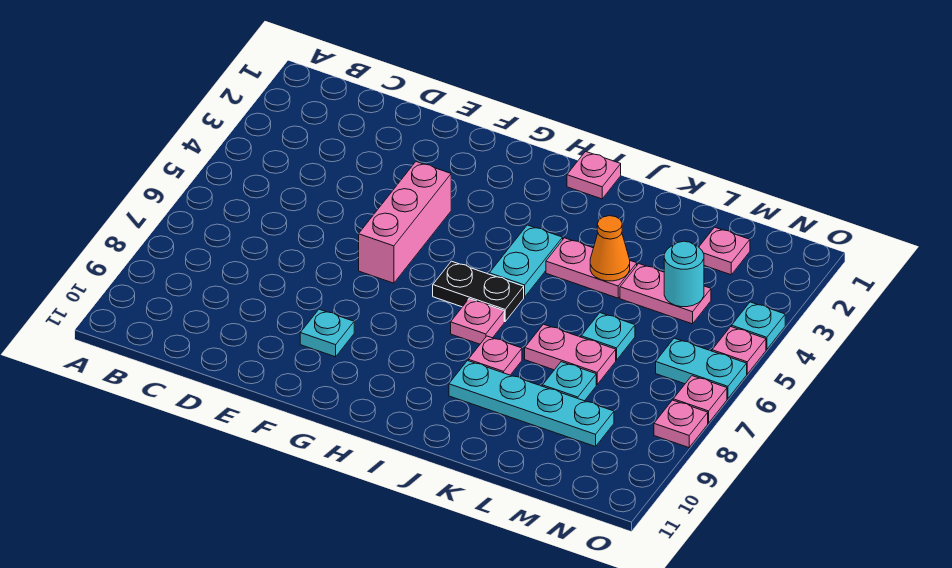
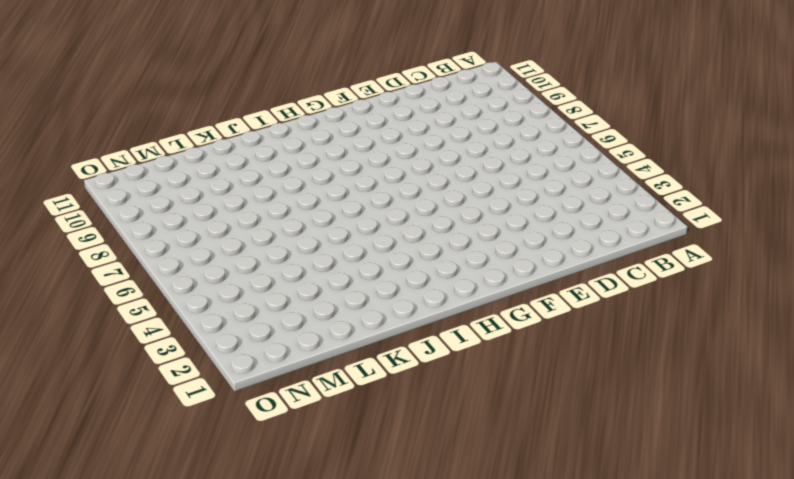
none -> pink brick F4:F6 level 1
none -> cyan plate F9 level 1
none -> black plate H6:I6 level 1

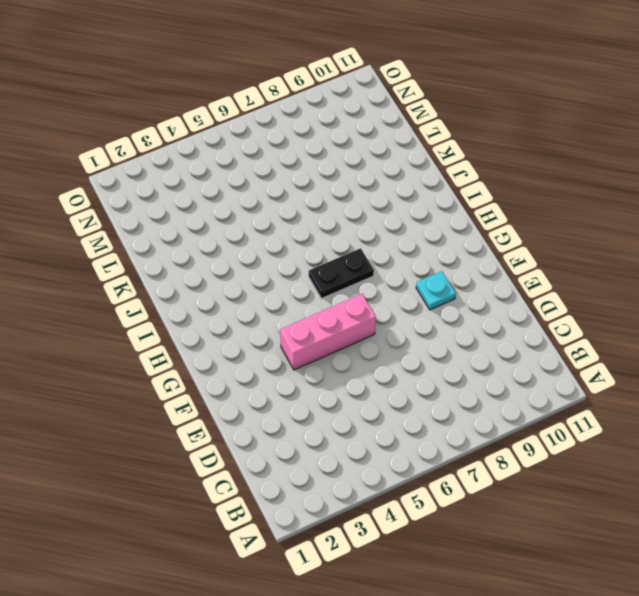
black plate H6:H7 level 1 -> black plate H6:I6 level 1
none -> pink plate I1 level 1
none -> cyan plate I4:I5 level 1
none -> pink plate I7 level 1

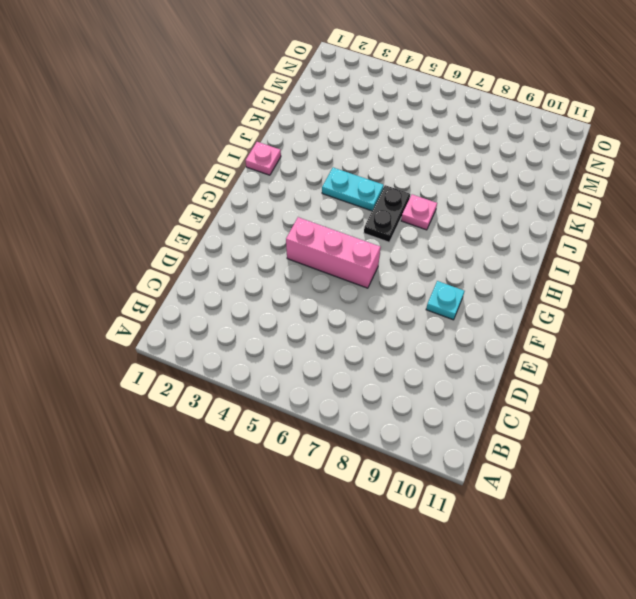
none -> pink plate J4:K4 level 1
none -> pink plate J8 level 1
none -> cyan plate J9:M9 level 1

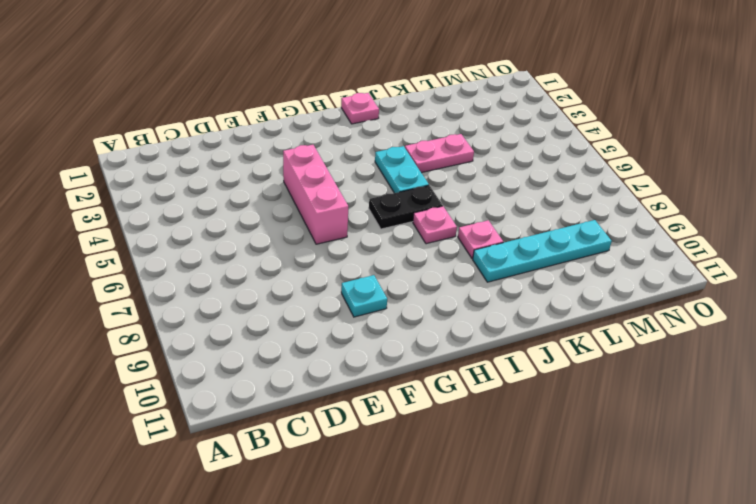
none -> pink plate K7:L7 level 1
none -> pink plate L4:M4 level 1
none -> cyan plate L6 level 1

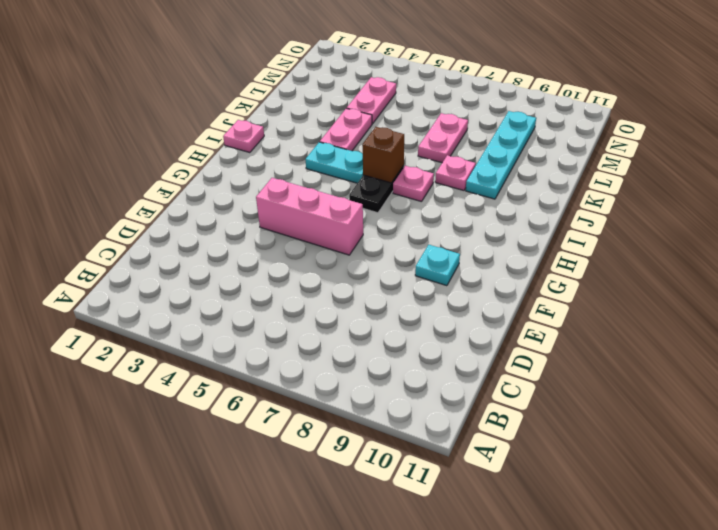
brown brick I6 level 2 -> none
none -> cyan plate L6 level 1
none -> cyan plate L8 level 1
none -> pink plate M2 level 1

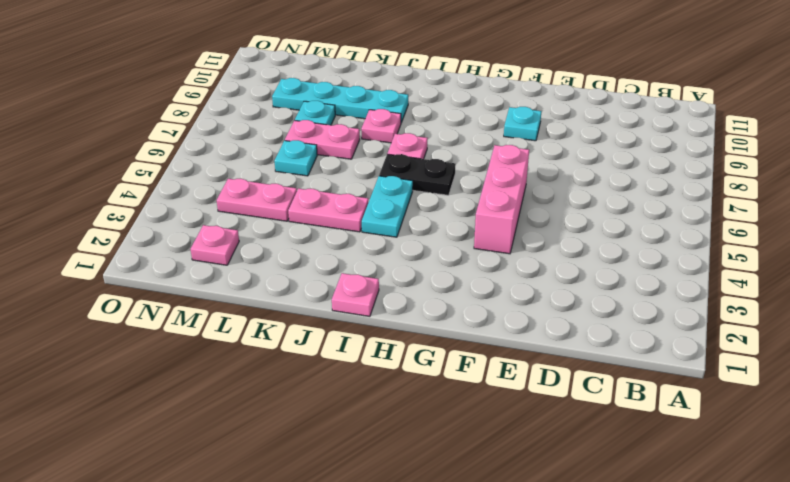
none -> cyan plate N6:O6 level 1
none -> cyan plate O4 level 1
none -> pink plate O5 level 1

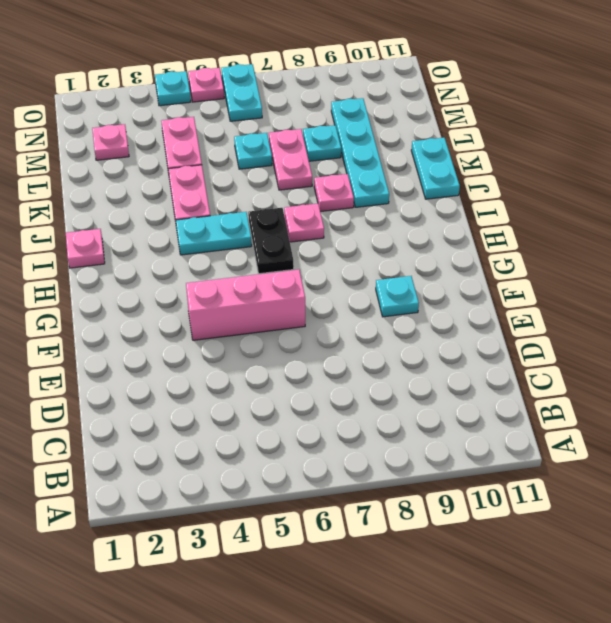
cyan plate J11:K11 level 1 -> none
none -> pink plate O7 level 1
none -> pink plate O8 level 1
none -> orange cone K4 level 2

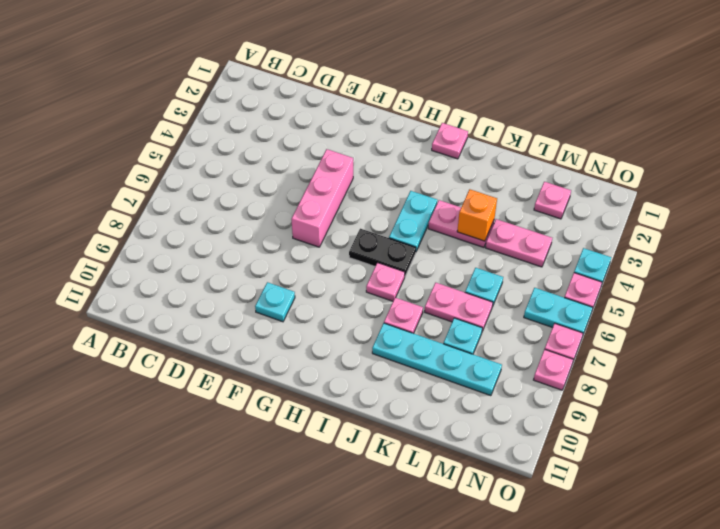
orange brick K4 level 2 -> orange cone K4 level 2
none -> cyan round brick M4 level 2

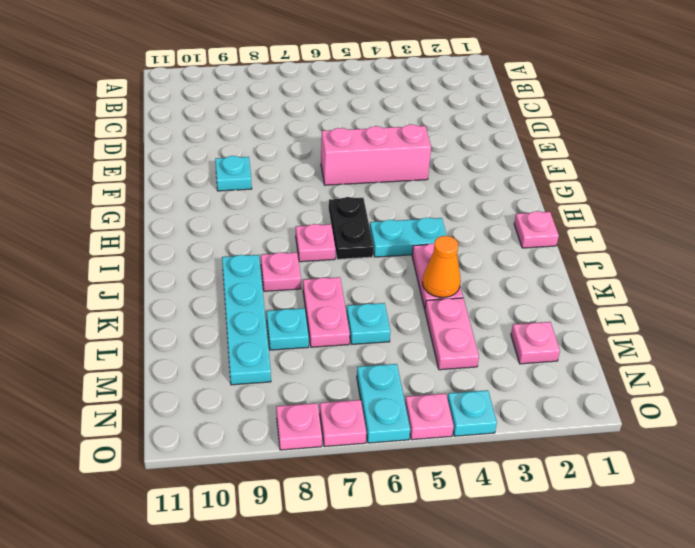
none -> cyan round brick M4 level 2

